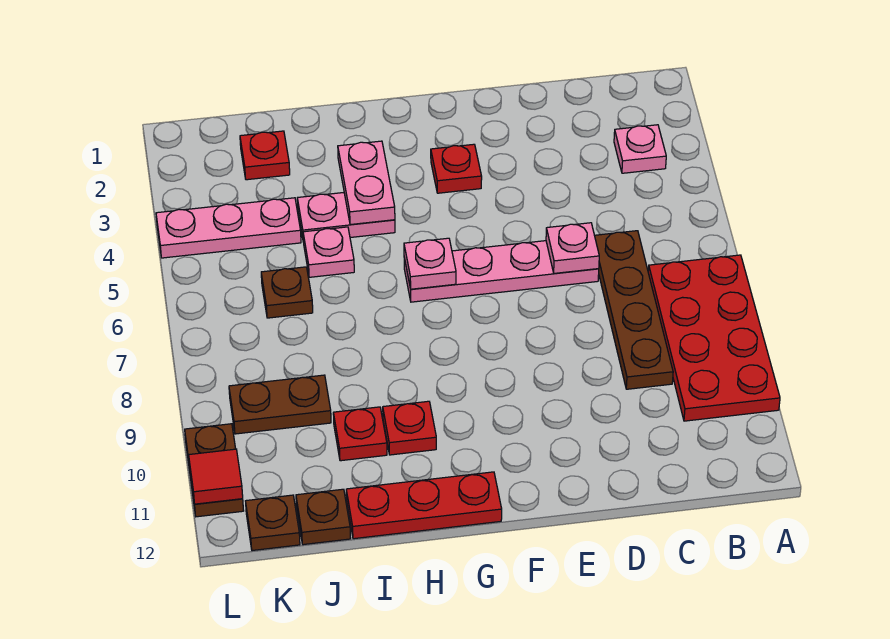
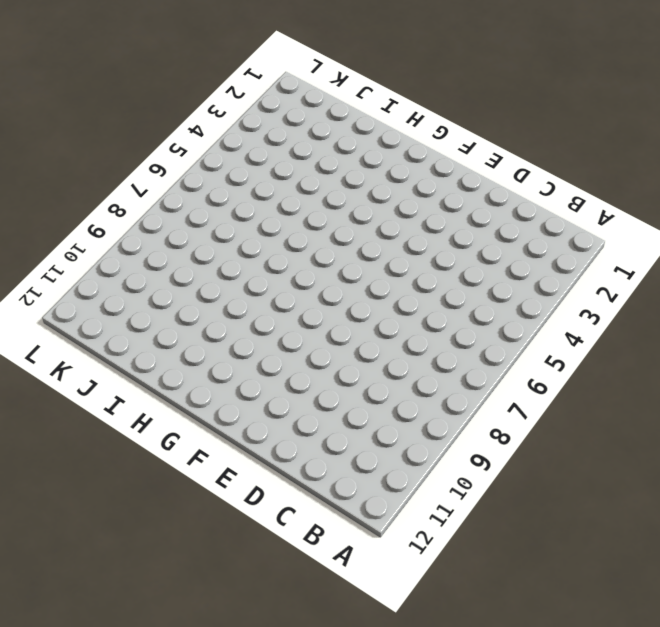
none -> red plate A7:B10 level 1
none -> pink plate B3 level 1
none -> brown plate C6:C9 level 1

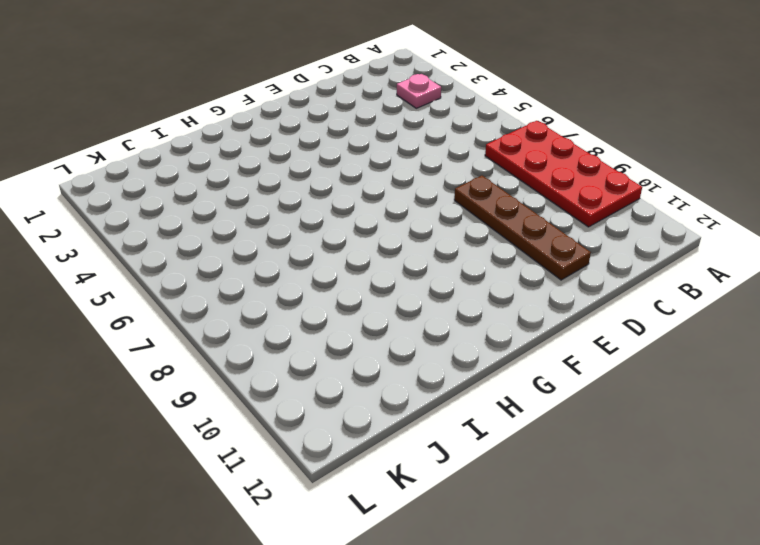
brown plate D8:D11 level 1 -> brown plate C6:C9 level 1
none -> pink plate D6:G6 level 1
none -> red plate F3 level 1
none -> red plate G12:I12 level 1

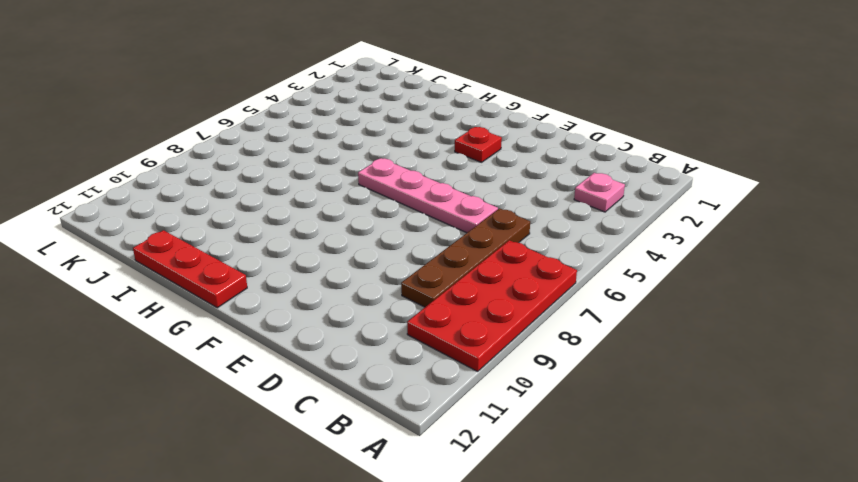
none -> pink plate H4:I4 level 1
none -> red plate H10 level 1
none -> pink plate I5 level 1

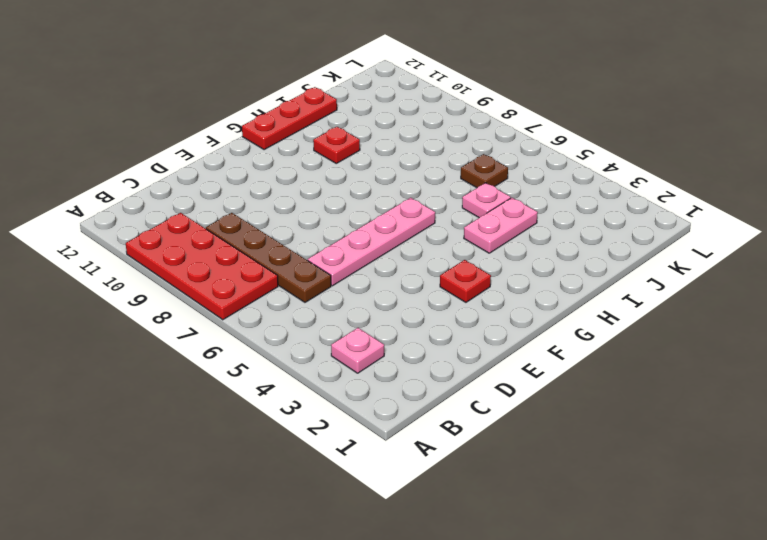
none -> red plate I10 level 1
none -> red plate J2 level 1
none -> pink plate J4:L4 level 1

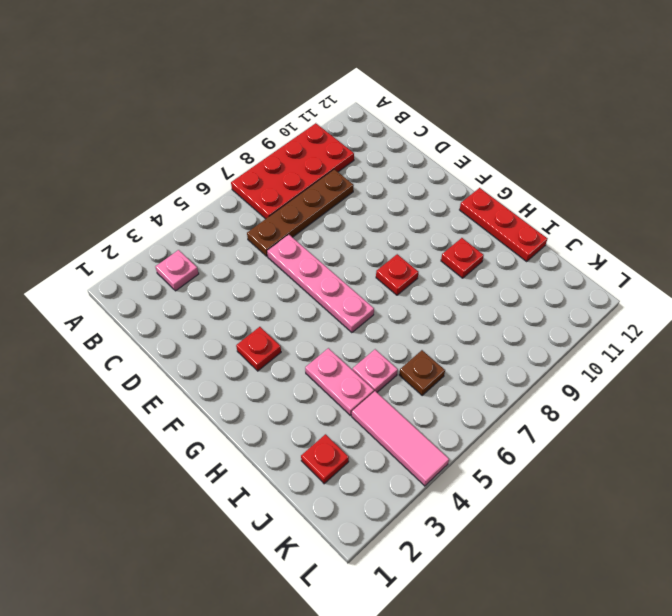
red plate G8 level 1 -> red plate I10 level 1
pink tile J4:L4 level 1 -> pink plate J4:L4 level 1
none -> brown plate J9:K9 level 1
none -> brown plate J12 level 1
none -> brown plate K12 level 1

